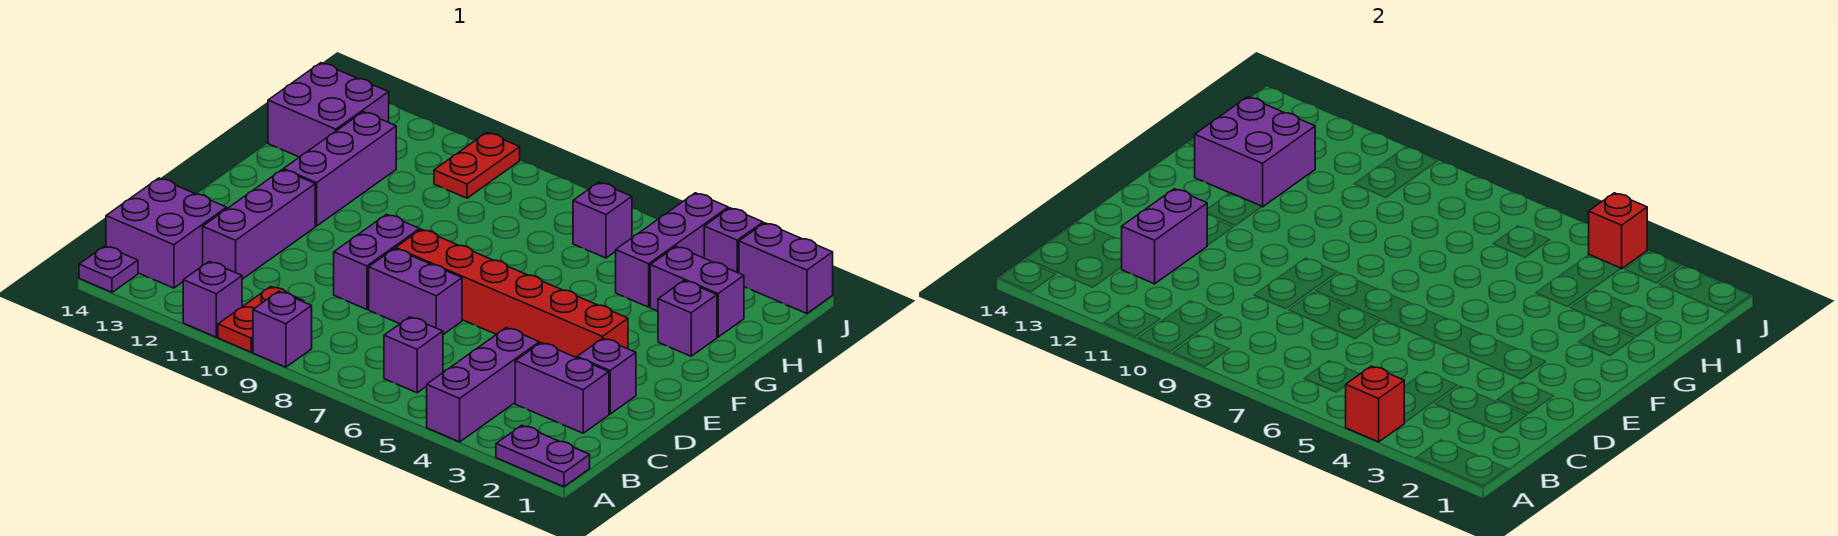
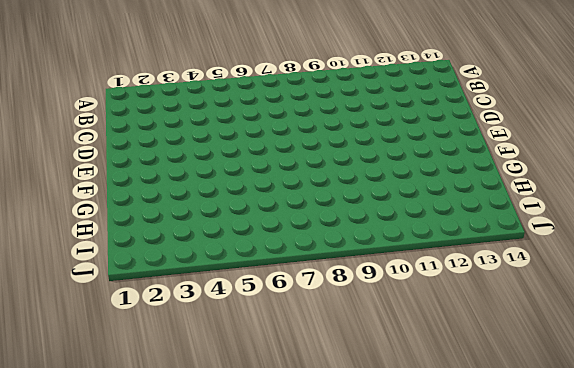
none -> purple plate A1:A2 level 1
none -> purple brick A4:C4 level 1
none -> purple brick A9 level 1

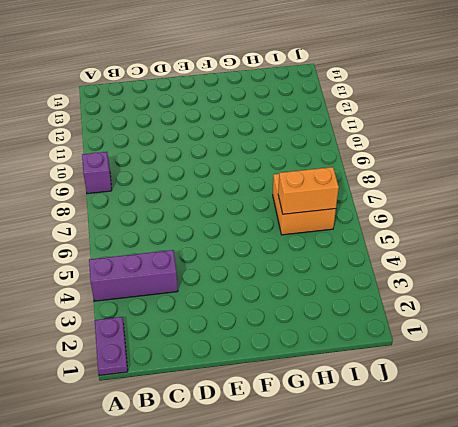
orange brick H6:I7 level 1 -> purple brick I6 level 1
orange brick H6:I6 level 2 -> none
none -> red plate A10:B10 level 1
none -> purple brick A11 level 1
none -> purple plate A14 level 1

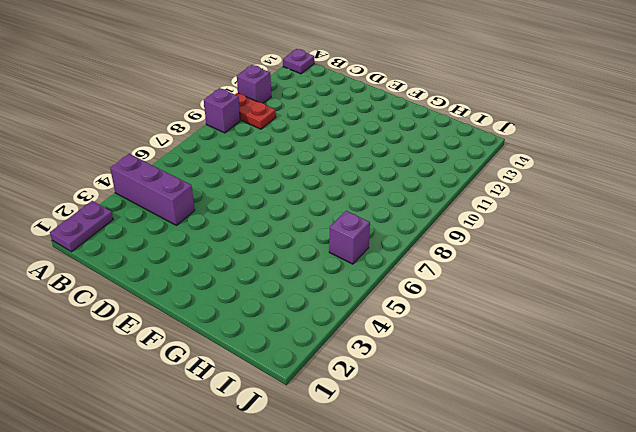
none -> purple brick B6 level 1
none -> purple brick B13:C14 level 1
none -> purple brick C2:C3 level 1

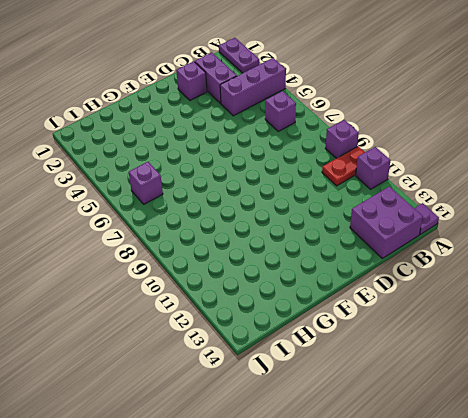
none -> purple brick C12:E12 level 1
none -> purple brick D7:D8 level 1
none -> purple brick D9:E9 level 1

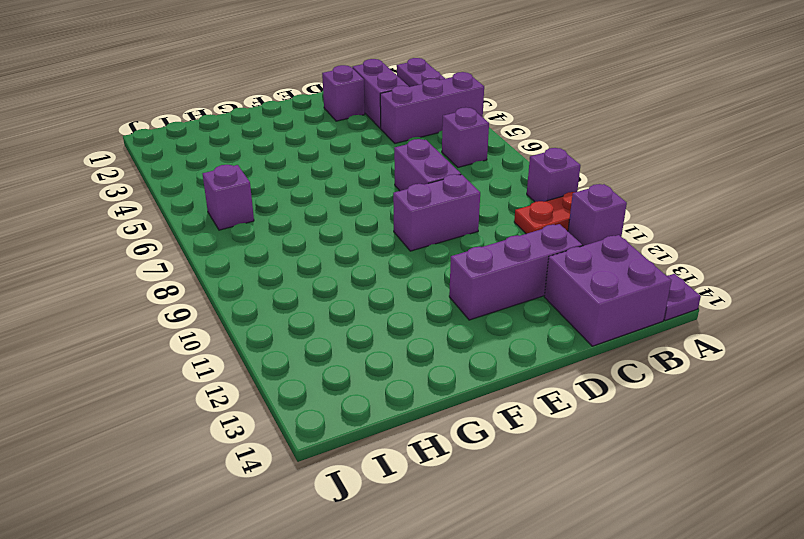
none -> red brick E3:E8 level 1
none -> purple brick F12:H12 level 1
none -> purple brick G2 level 1

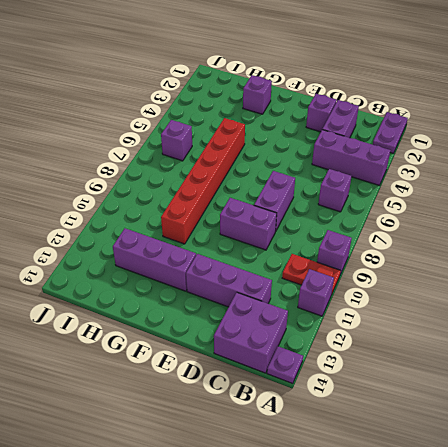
red brick G5:G10 level 1 -> red brick E3:E8 level 1
none -> purple brick H2:H3 level 1
none -> purple brick H4:J4 level 1
none -> purple brick H13:I14 level 1

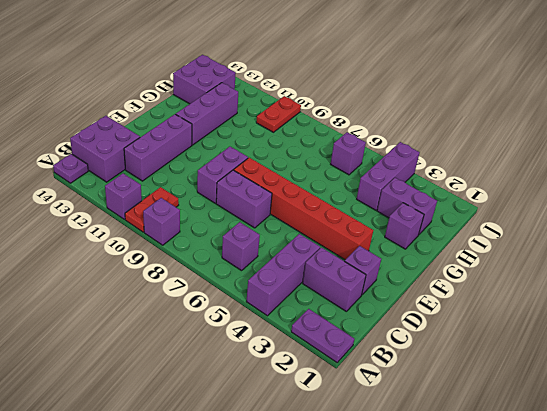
none -> purple brick J1:J2 level 1
none -> purple brick J3 level 1
none -> red brick A4 level 2

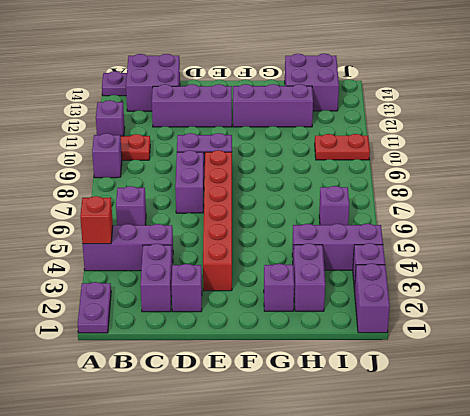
none -> purple brick C12:D12 level 2
none -> purple brick G12:H13 level 2
none -> red brick J4 level 2

